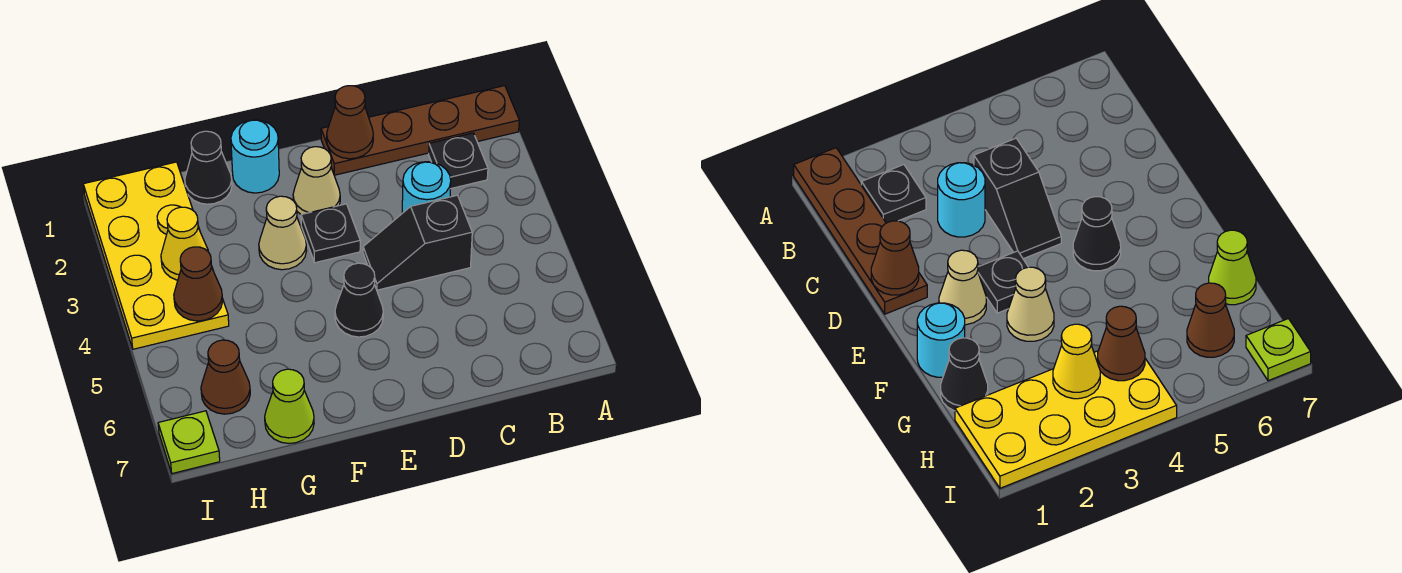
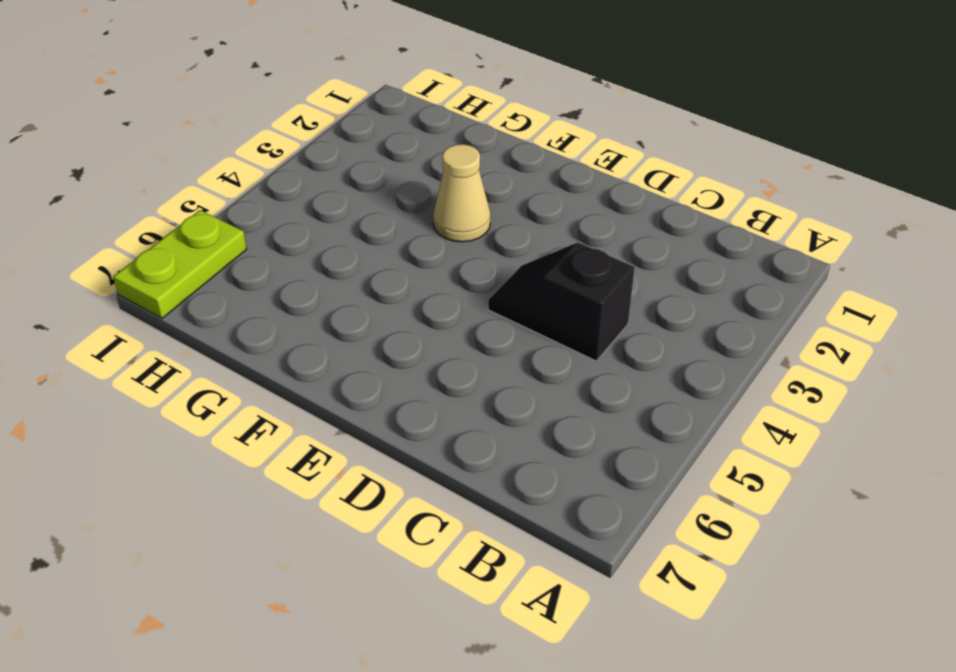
lime plate I6:I7 level 1 -> lime plate I7 level 1
none -> brown plate A1:D1 level 1
none -> black plate B2 level 1
none -> cyan round brick C3 level 1

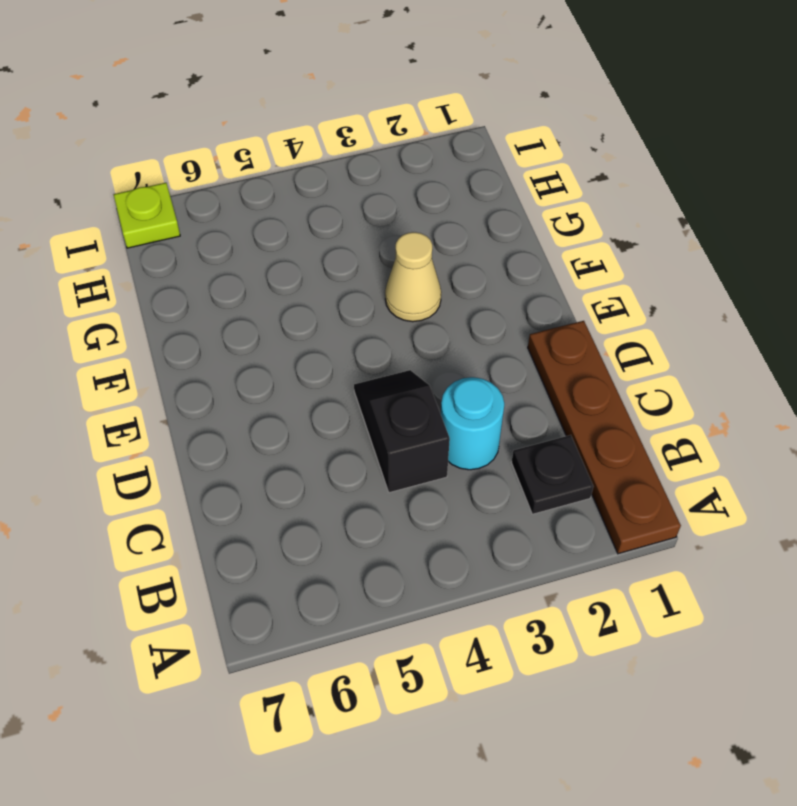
none -> tan cone E2 level 1
none -> black plate E3 level 1
none -> black cone E5 level 1

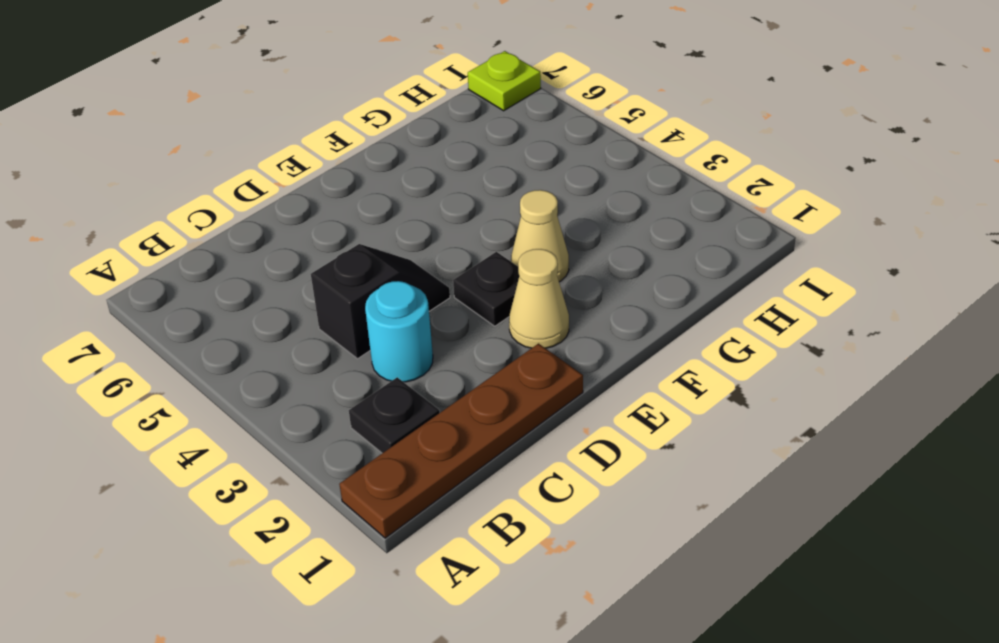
none -> black cone E5 level 1
none -> cyan round brick F1 level 1
none -> black cone G1 level 1

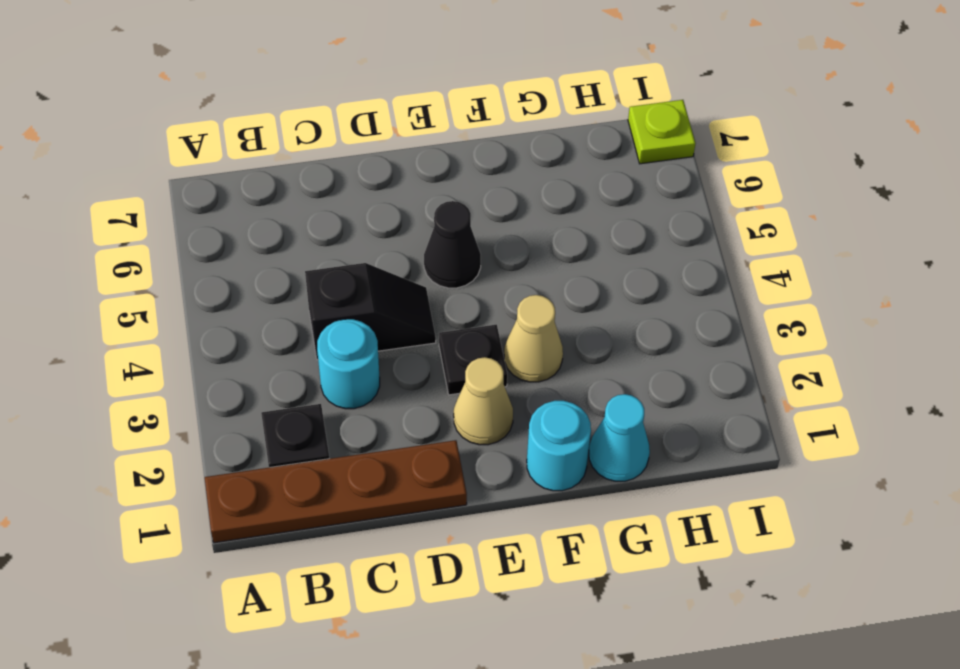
cyan cone G1 level 1 -> black cone G1 level 1
none -> lime cone G7 level 1
none -> yellow plate H1:I4 level 1
none -> brown cone H6 level 1

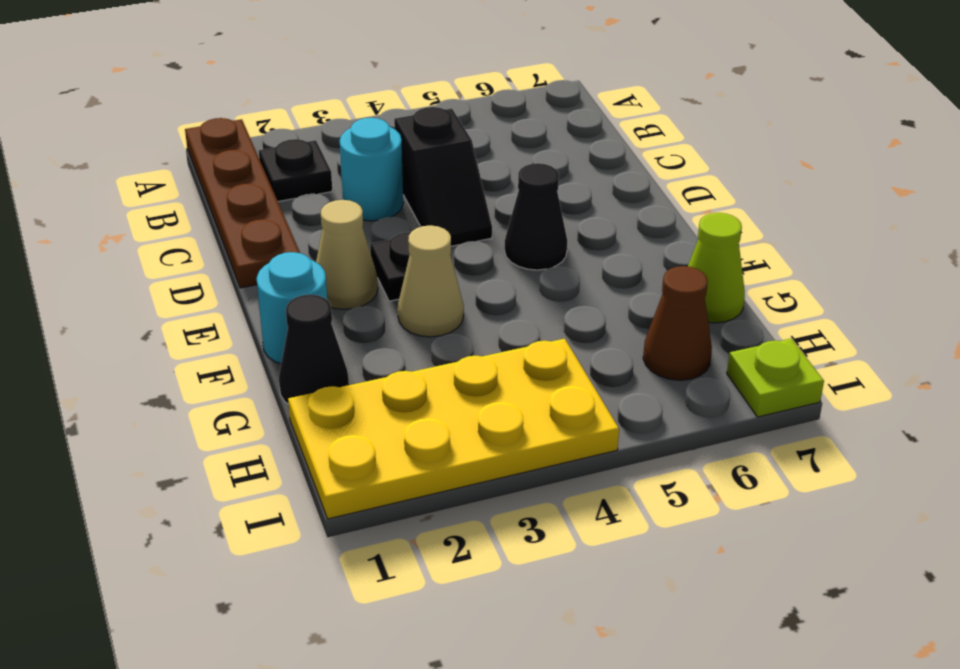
none -> brown cone D1 level 2
none -> yellow cone H3 level 2
none -> brown cone H4 level 2

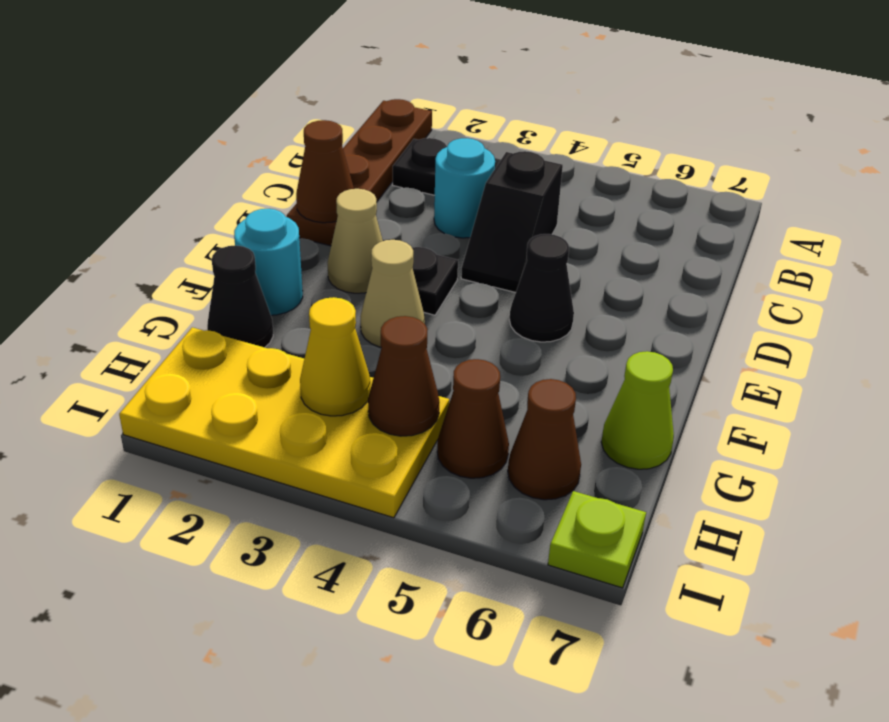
brown cone H5 level 1 -> none

